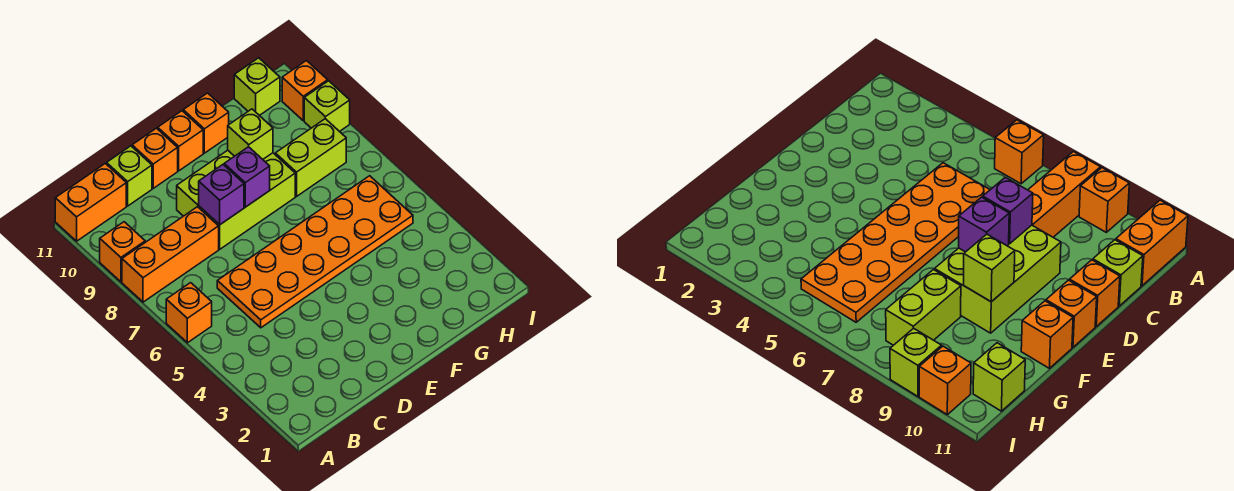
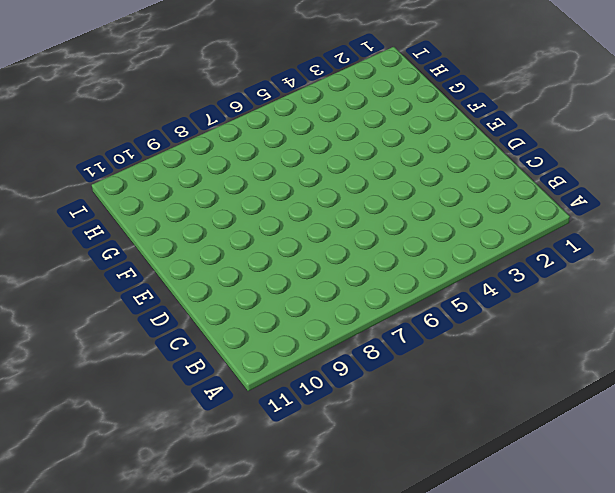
none -> orange brick A6 level 1
none -> orange brick A8:C8 level 1
none -> orange brick A9 level 1

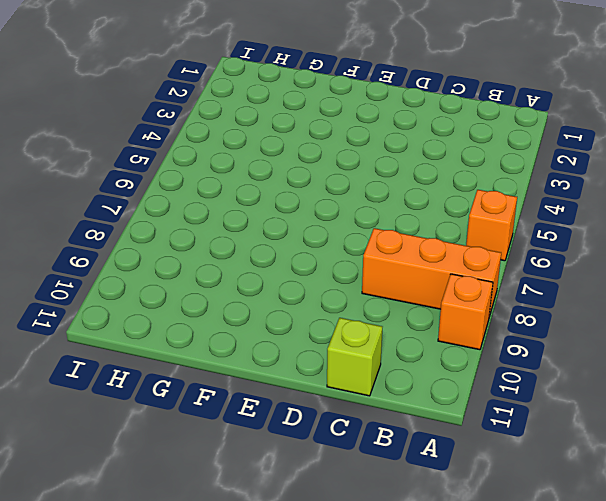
none -> orange brick A11:B11 level 1
none -> orange plate C5:H6 level 1
none -> lime brick D8:F9 level 1

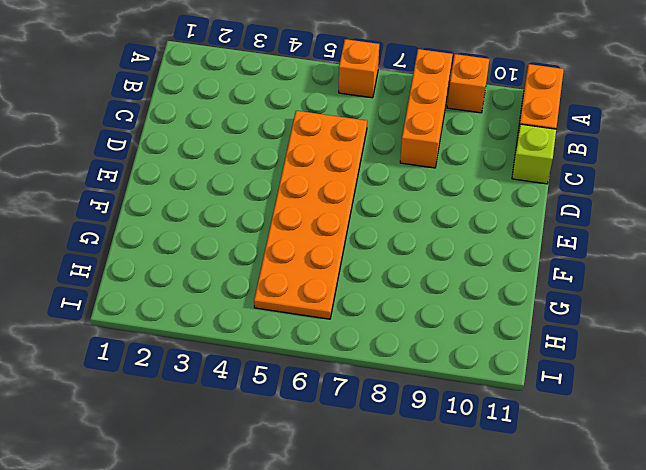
none -> lime brick D8:F9 level 1
none -> orange brick D11 level 1
none -> orange brick E11 level 1

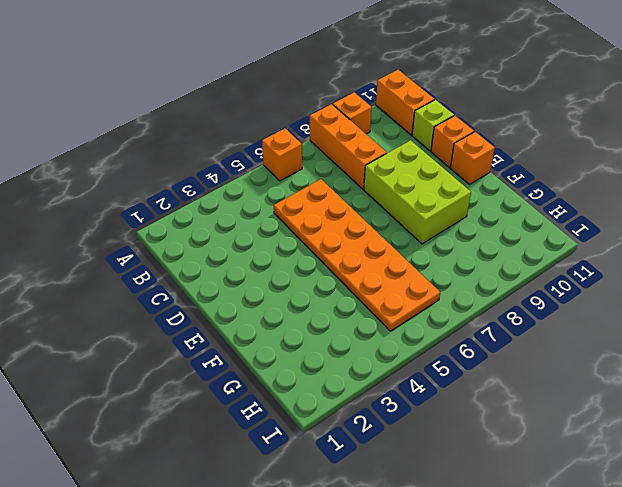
none -> orange brick F11 level 1
none -> lime brick G8:H8 level 1
none -> lime brick H11 level 1

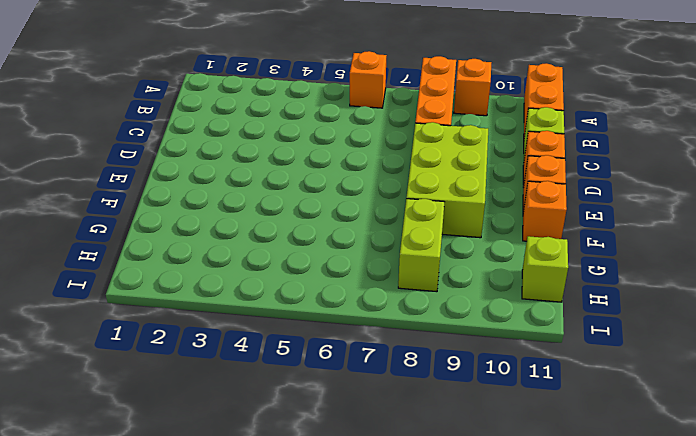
none -> orange plate C5:H6 level 1
none -> lime brick I9 level 1
none -> orange brick I10 level 1

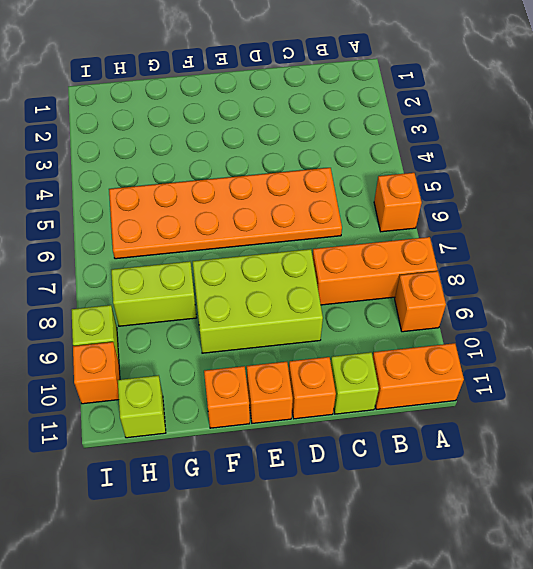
none -> purple brick D8 level 2
none -> purple brick E8 level 2
none -> lime brick F9 level 2

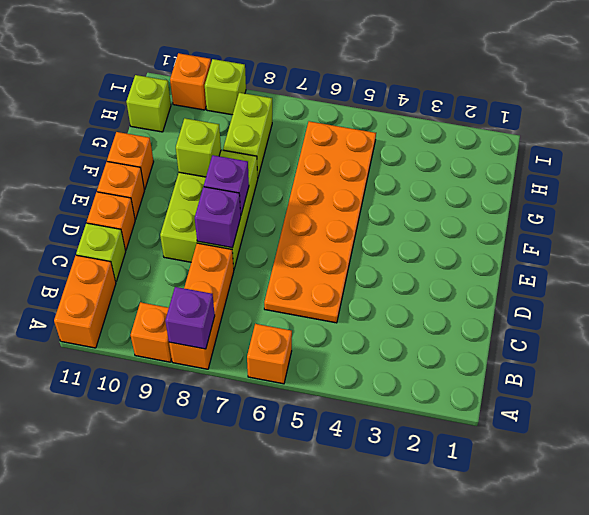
purple brick A8 level 2 -> none

